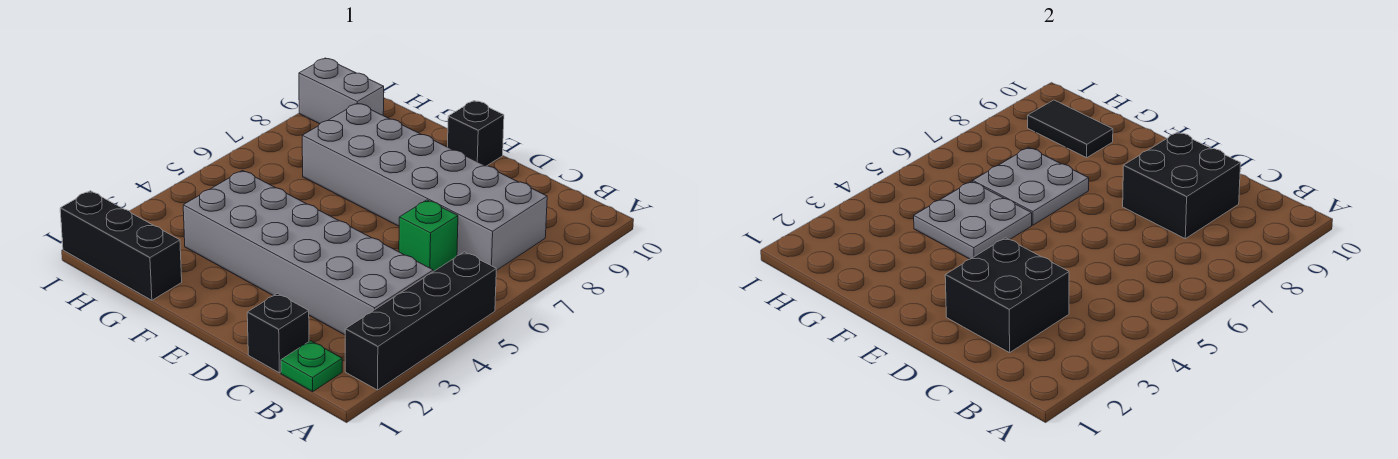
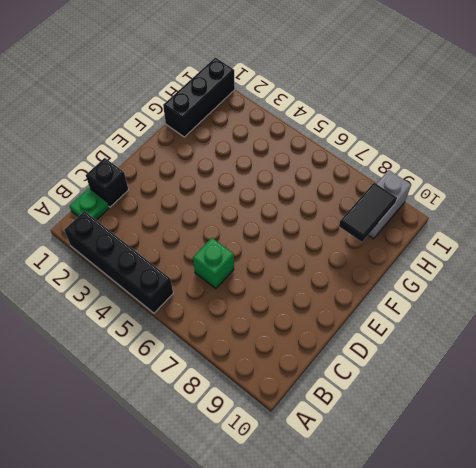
none -> grey brick B3:G4 level 1
none -> grey brick B7:G8 level 1
none -> black brick E10 level 1

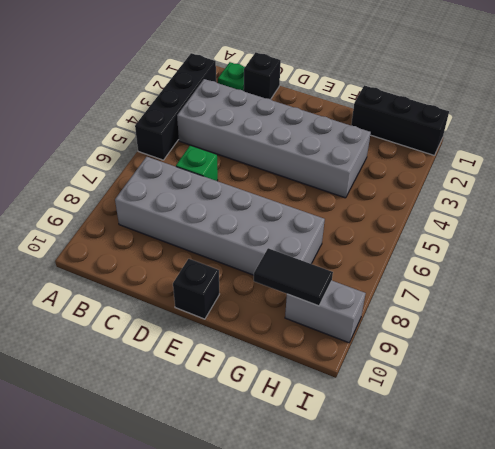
none -> black brick C2:D3 level 2
none -> black brick C8:D9 level 2
none -> grey plate F4:G5 level 2

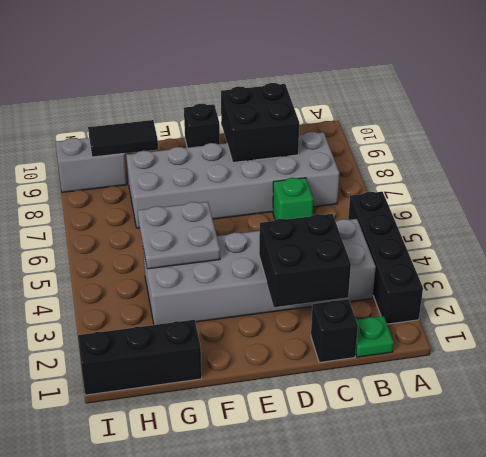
none -> grey plate F6:G7 level 2

